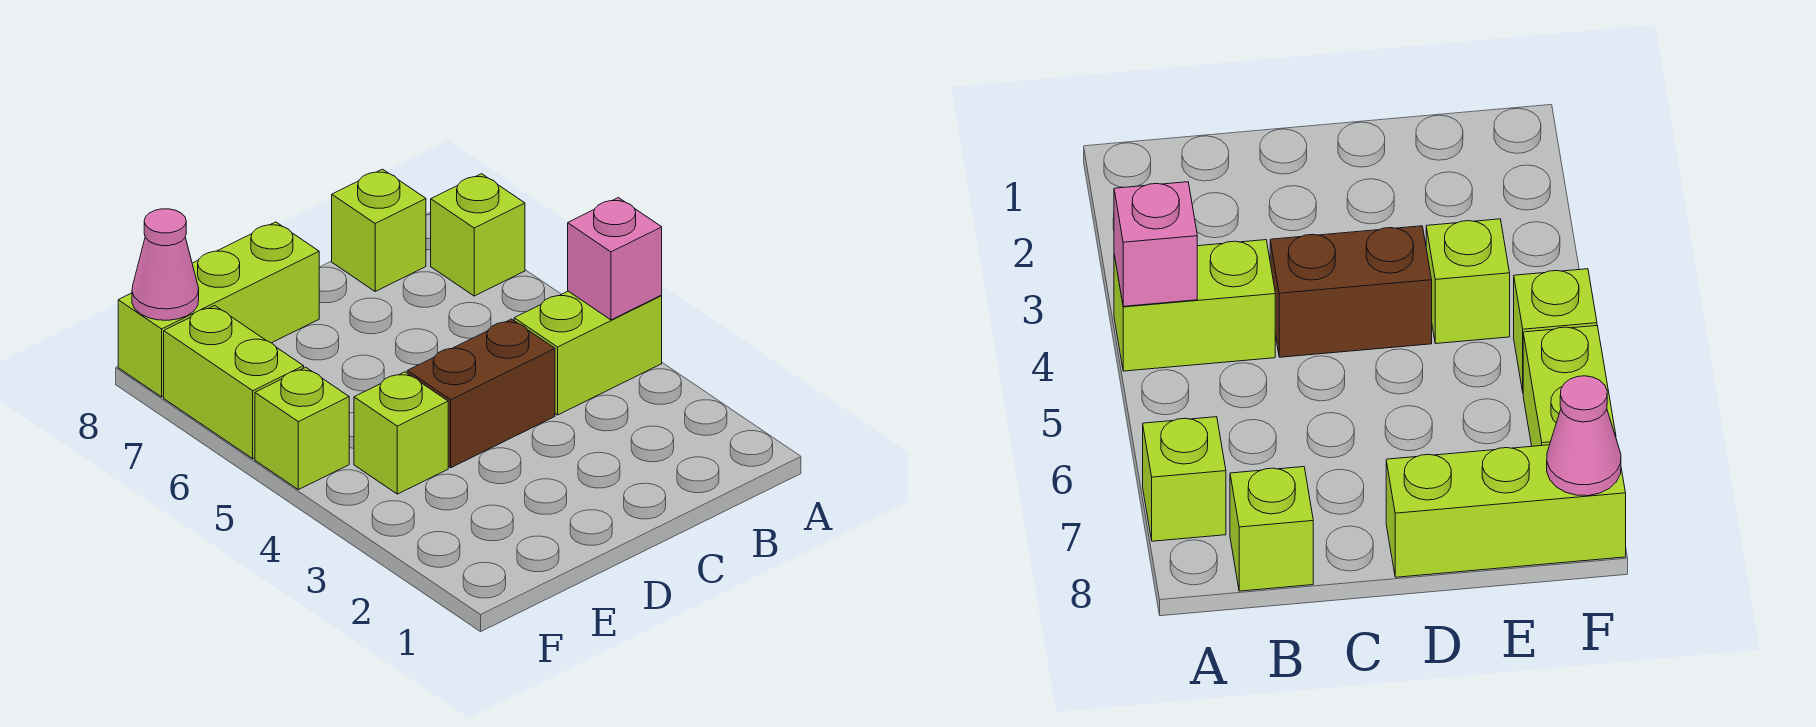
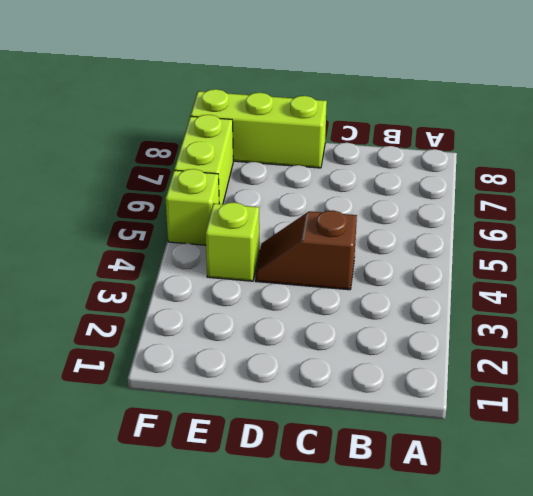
brown slope C4:D4 level 1 top C -> brown brick C4:D4 level 1
none -> lime brick A4:B4 level 1
none -> lime brick A7 level 1

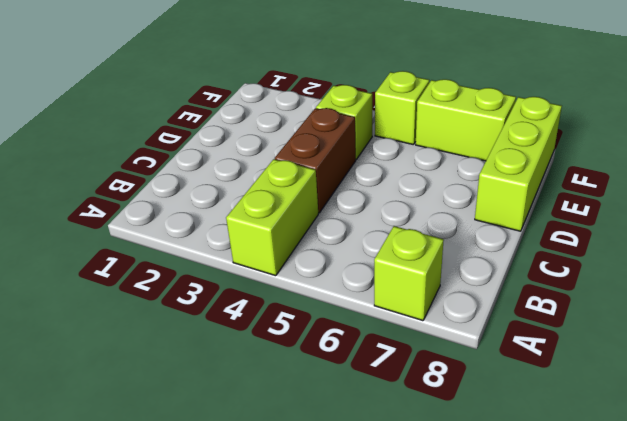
none -> lime brick B8 level 1
none -> pink brick A4 level 2

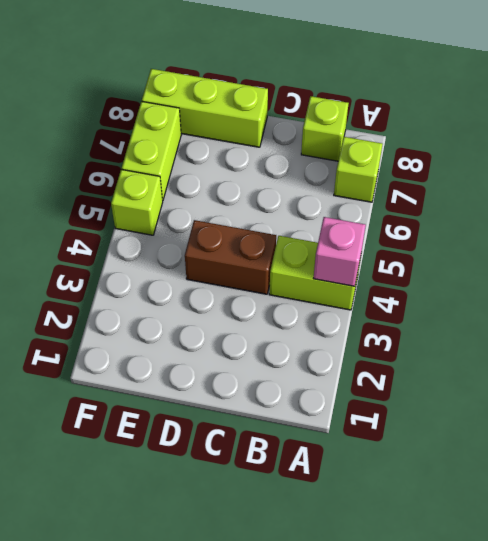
none -> lime brick E4 level 1
none -> pink cone F8 level 2

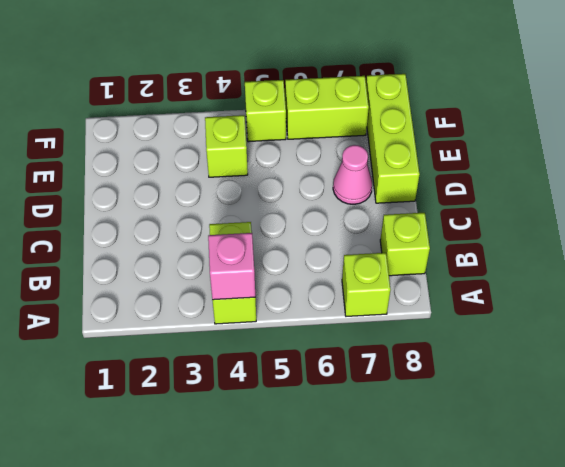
pink cone D7 level 1 -> pink cone F8 level 2
none -> brown brick C4:D4 level 1

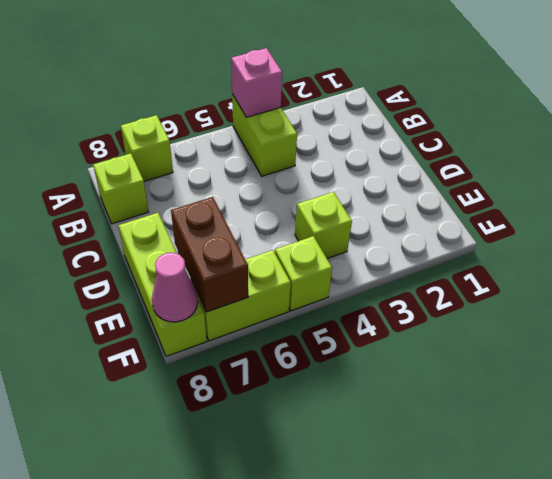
brown brick E7:F7 level 2 -> brown brick C4:D4 level 1

